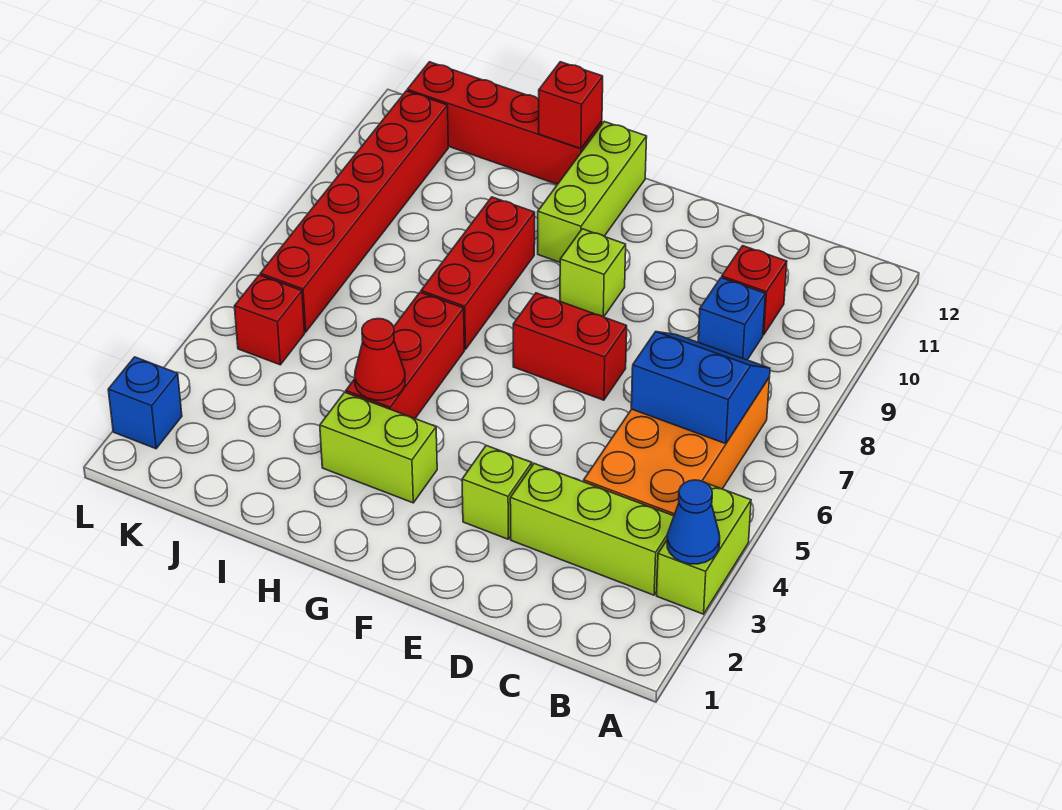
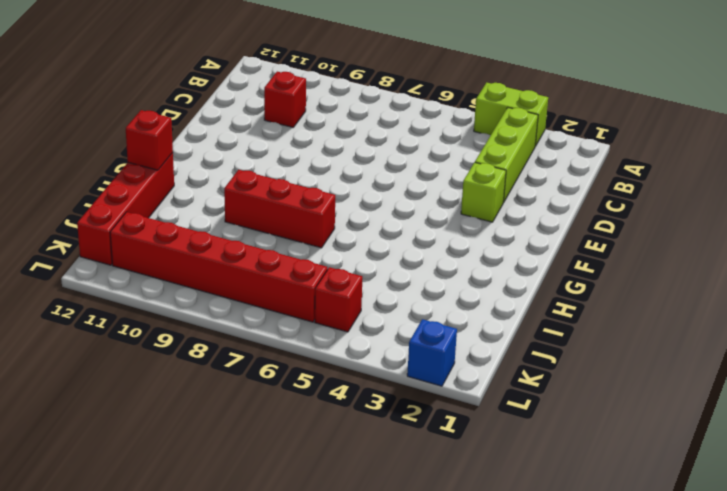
none -> orange brick B4:C7 level 1
none -> blue brick C9 level 1
none -> red brick E7:F7 level 1

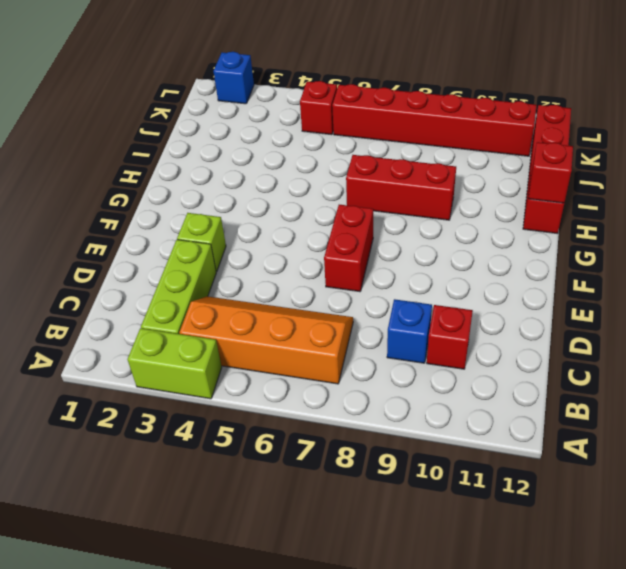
orange slope B4:C7 level 1 top B -> orange brick B4:C7 level 1
none -> lime brick F9 level 1
none -> lime brick G3:H3 level 1
none -> lime brick G10:G12 level 1

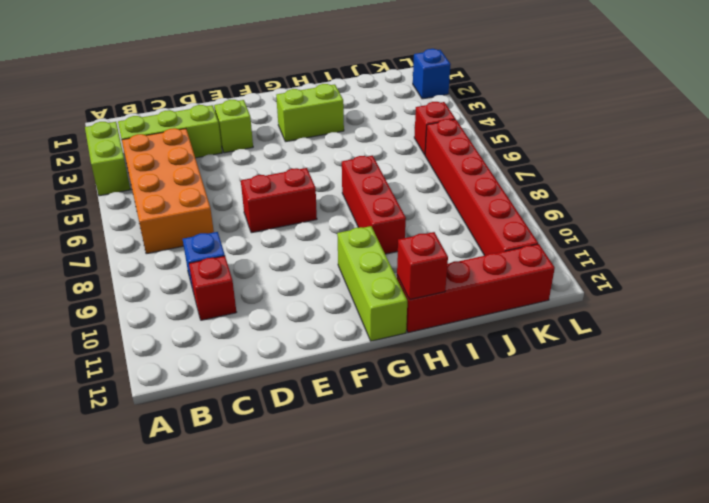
none -> lime brick F9 level 1
none -> red brick H4:H6 level 1
none -> blue cone A3 level 2

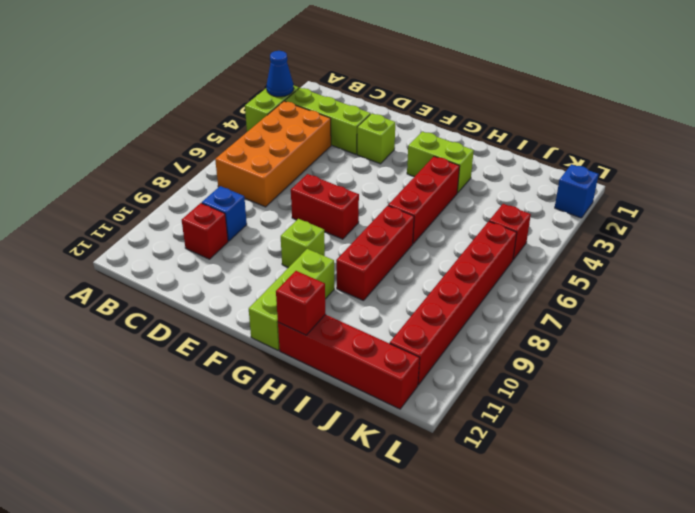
none -> blue slope B6:C7 level 2 top 6
none -> red cone H4 level 2

